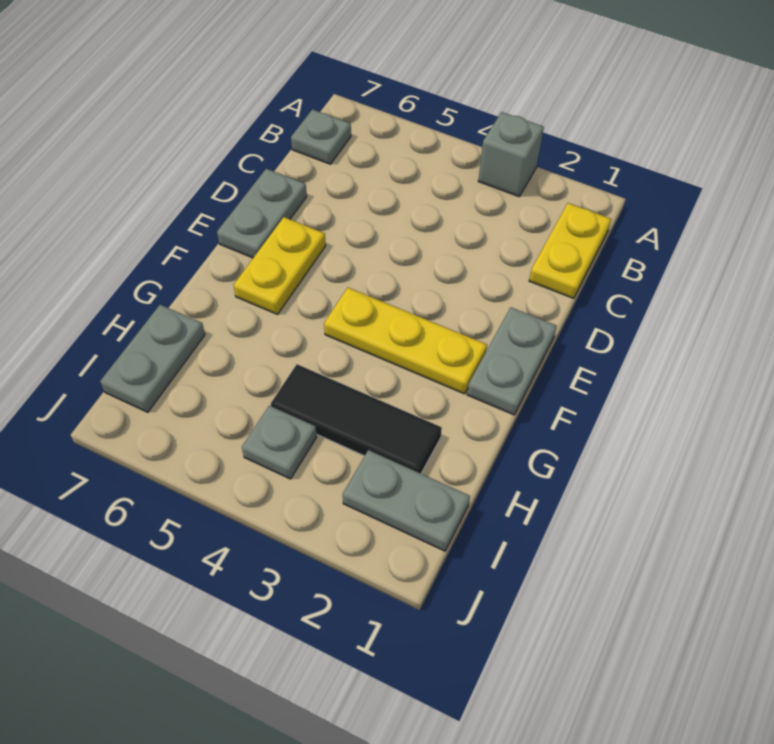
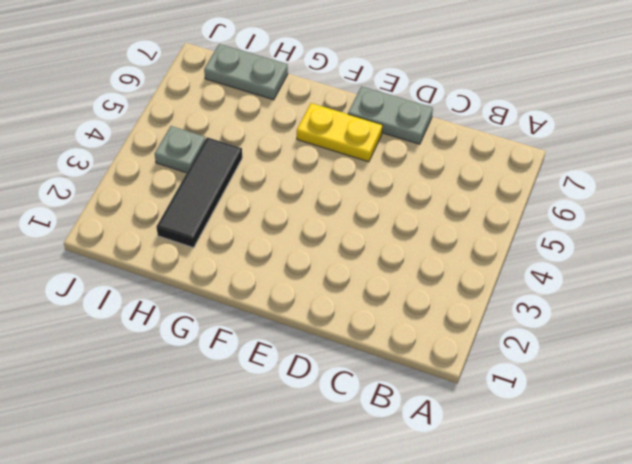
none -> grey brick A3 level 1
none -> yellow plate B1:C1 level 1

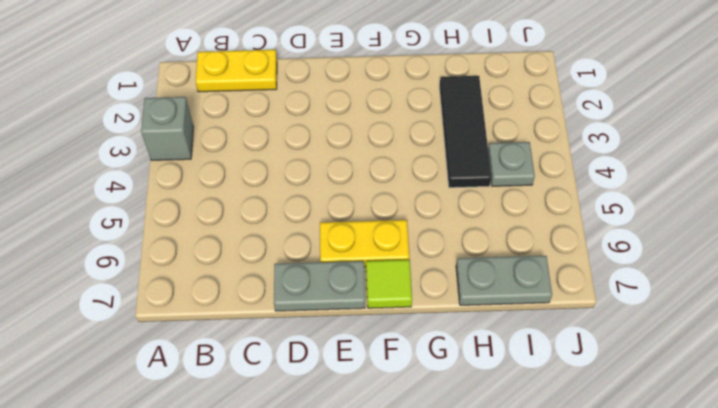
lime tile F7 level 1 -> none
none -> grey plate B7 level 1
none -> grey plate E1:F1 level 1

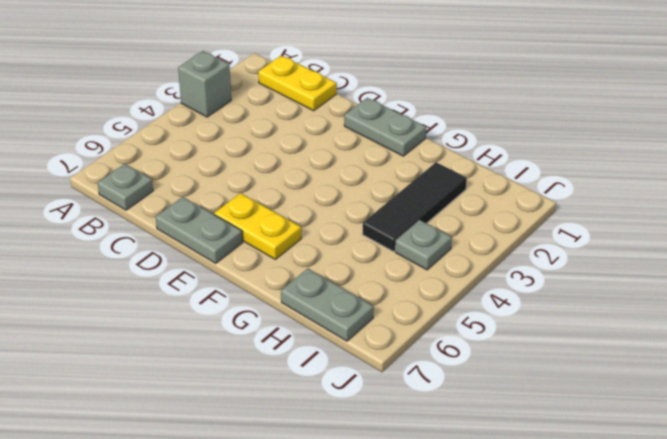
none -> yellow plate F2:F4 level 1
none -> grey plate I1:I2 level 1

